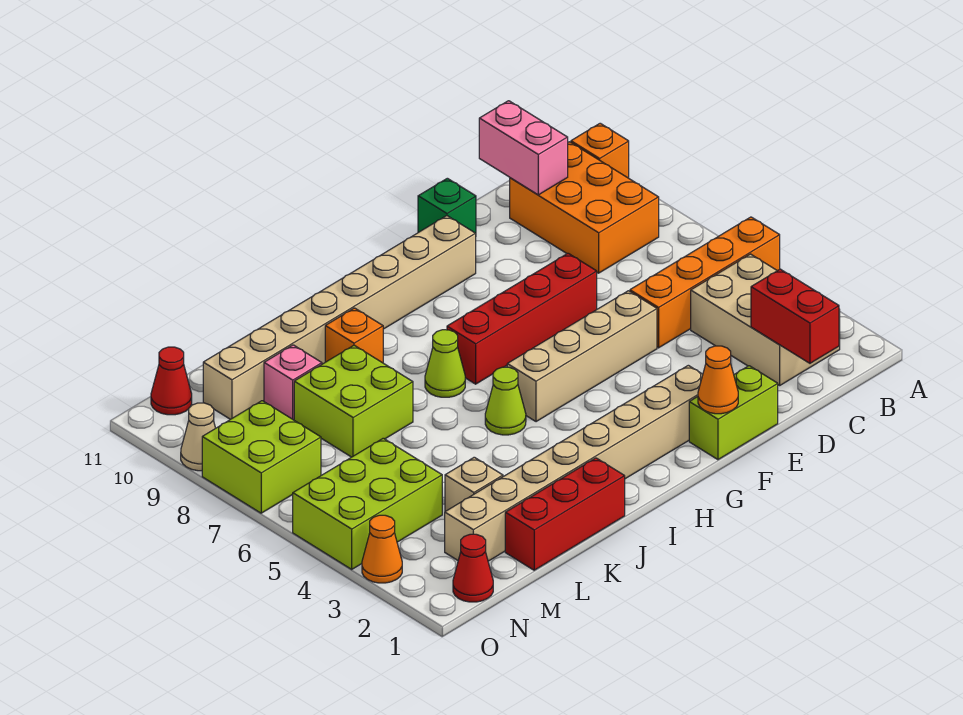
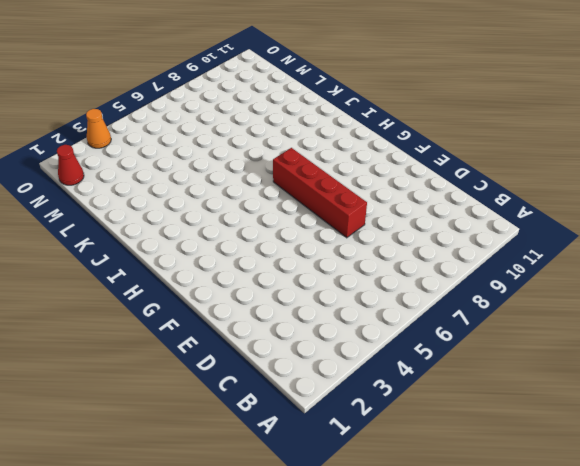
none -> orange brick A5:D5 level 1
none -> orange brick A10 level 1
none -> tan brick B2:C4 level 1

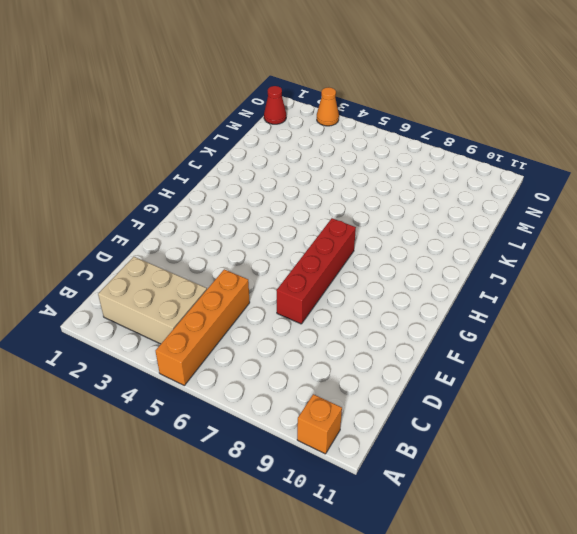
none -> orange brick B8:C10 level 1
none -> lime brick E1:F1 level 1
none -> tan brick E5:H5 level 1

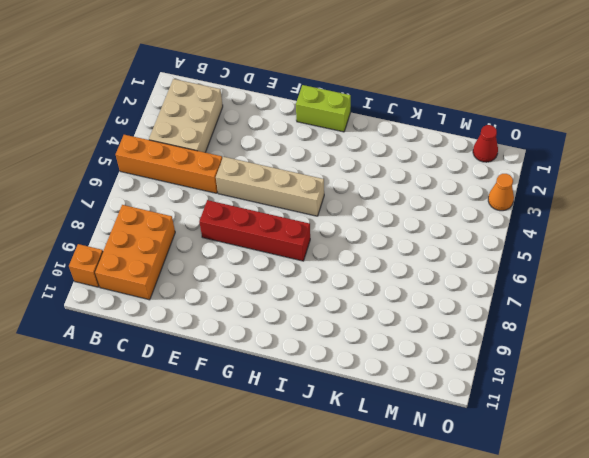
lime brick G1:H1 level 1 -> lime brick E1:F1 level 1
none -> green brick E11 level 1
none -> tan brick F2:M2 level 1
none -> tan brick F10:M10 level 1

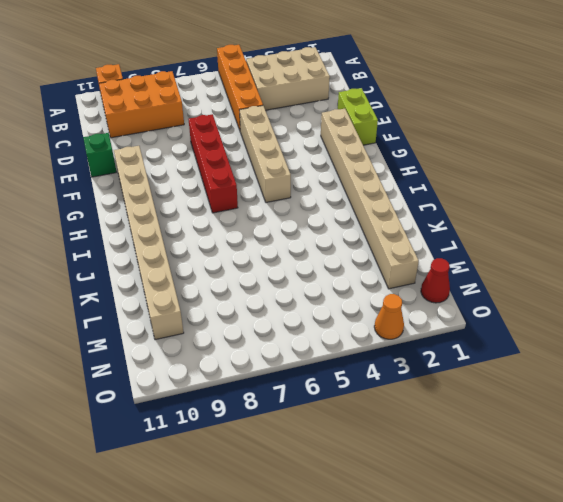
none -> lime cone I5 level 1
none -> lime cone I7 level 1
none -> red brick J1:L1 level 1

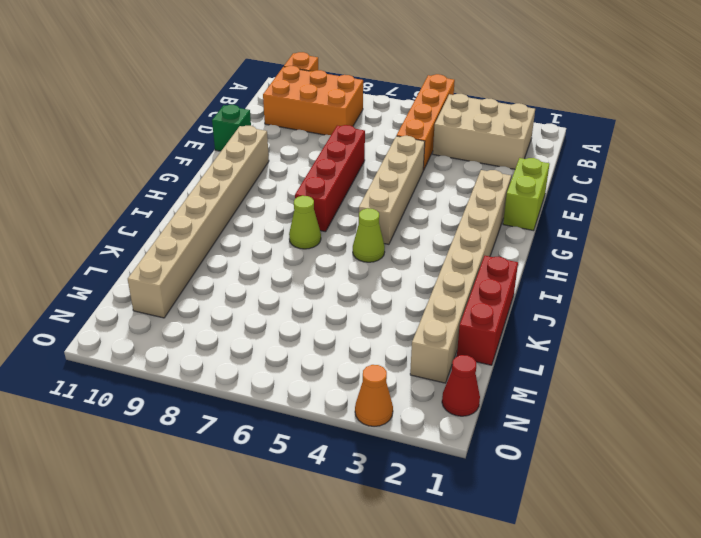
none -> orange brick J9 level 1
none -> lime brick K7:L8 level 1
none -> tan brick L3 level 1

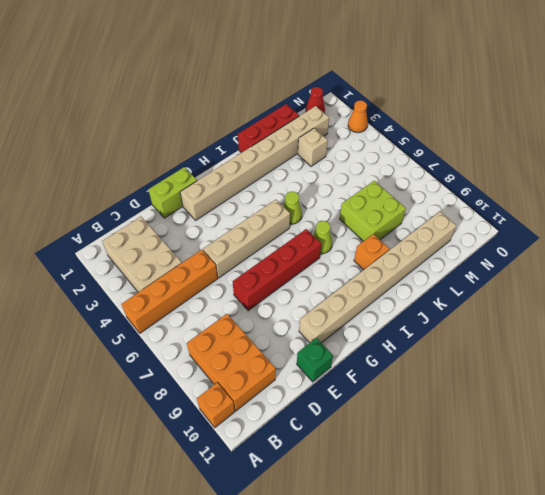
none -> pink brick L9 level 1
none -> lime brick M4:O5 level 1
none -> lime brick N7:O8 level 1

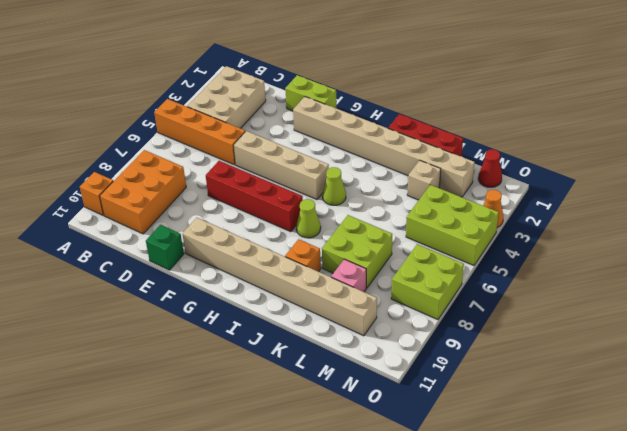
none -> red cone N11 level 1
none -> tan cone O9 level 1
none -> red brick C1:C2 level 2

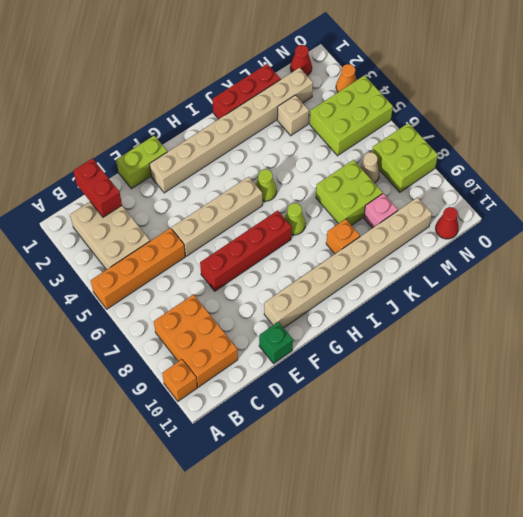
tan cone M7 level 1 -> tan cone O9 level 1
none -> pink brick C10:C11 level 2
none -> orange cone F1 level 2

